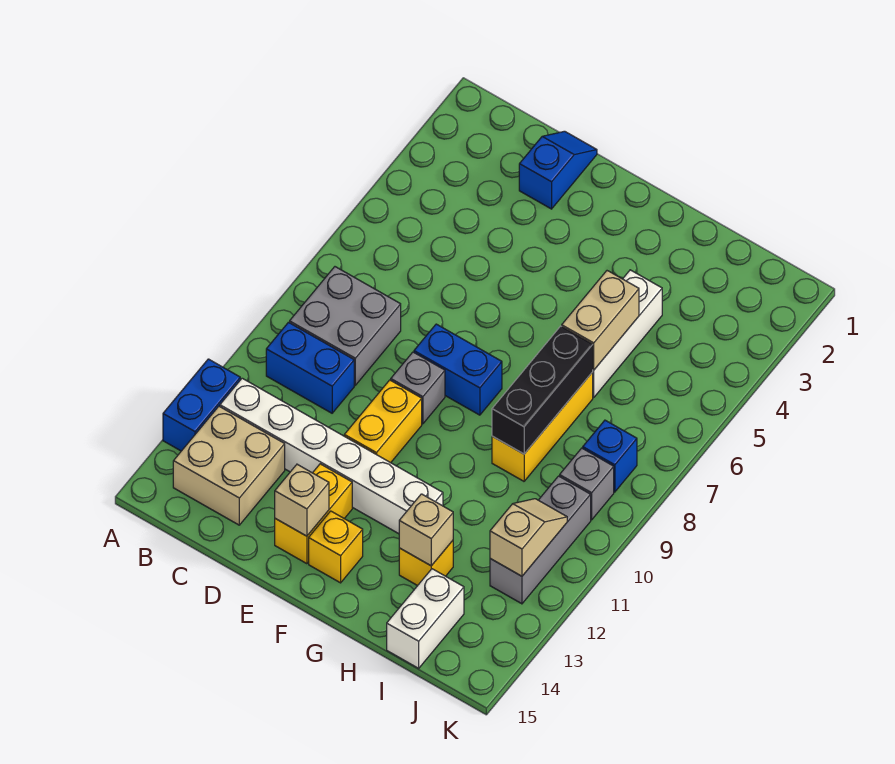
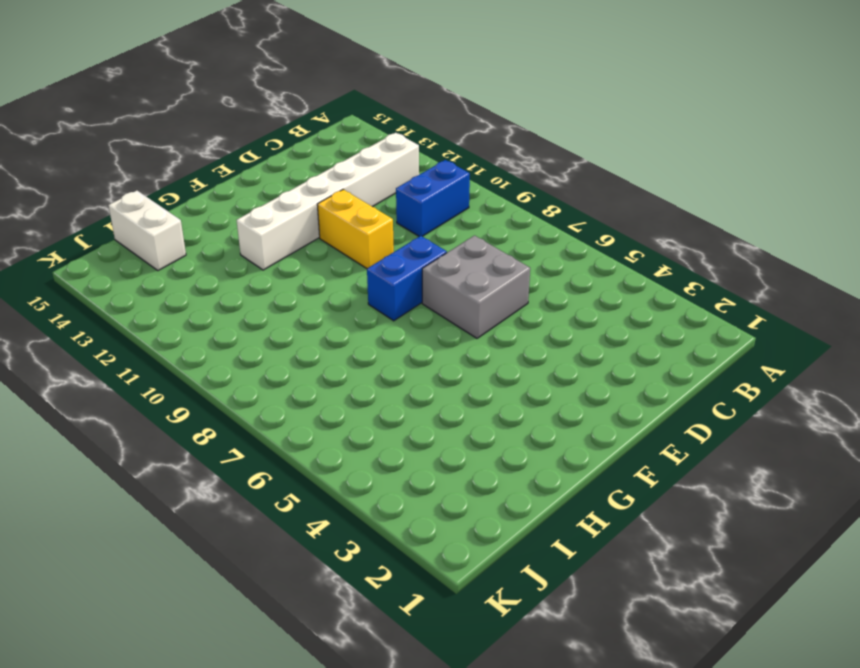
grey brick D6:E7 level 1 -> grey brick B8:C9 level 1
none -> blue brick A12:A13 level 1
none -> tan brick B13:C14 level 1
none -> blue slope D1:D2 level 1 top 2

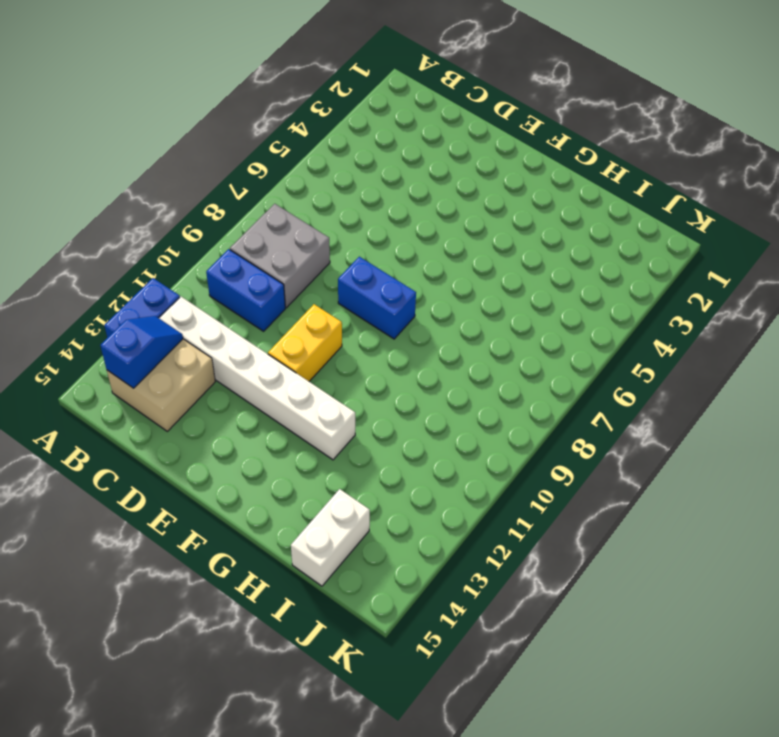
blue slope B13:B14 level 2 top 14 -> blue slope D1:D2 level 1 top 2
none -> grey brick E9 level 1
none -> yellow brick E13:E14 level 1
none -> yellow brick F14 level 1

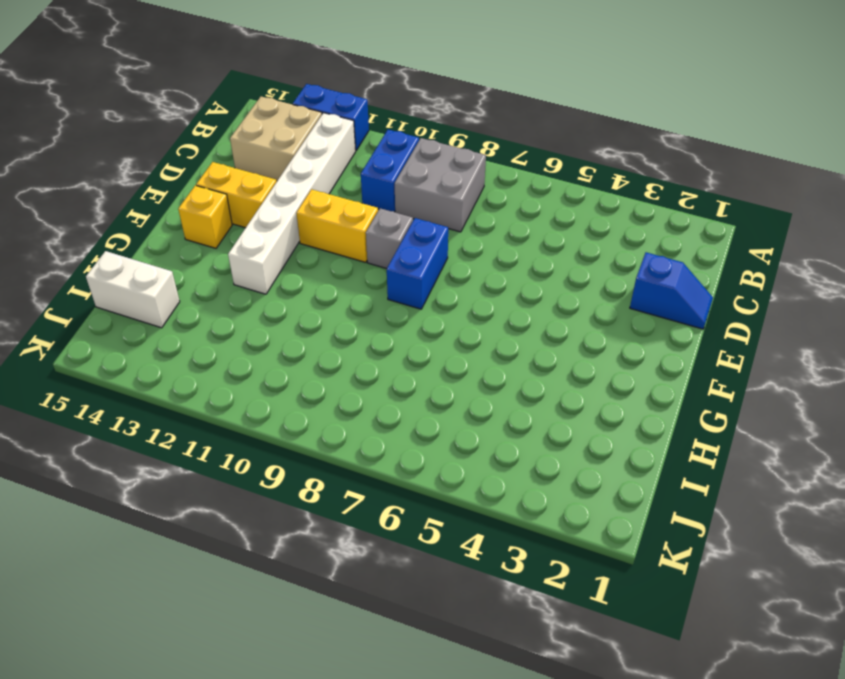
none -> white brick H4:H6 level 1
none -> yellow brick H7:H9 level 1
none -> yellow brick H13 level 1

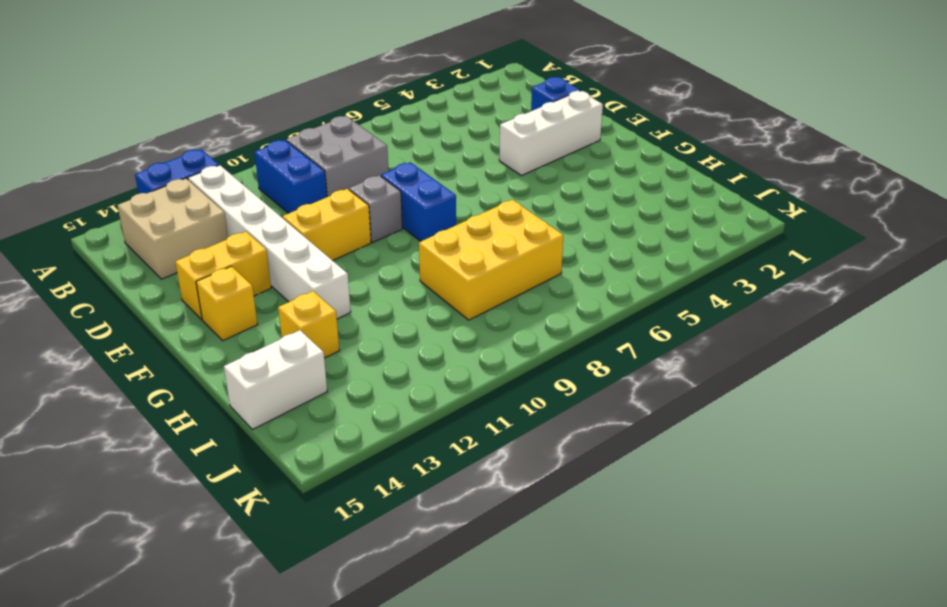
white brick E2:E4 level 1 -> white brick H4:H6 level 1
yellow brick H7:I9 level 1 -> yellow brick H7:H9 level 1
none -> blue brick J8 level 1
none -> grey brick J9 level 1
none -> grey brick J10:J12 level 1

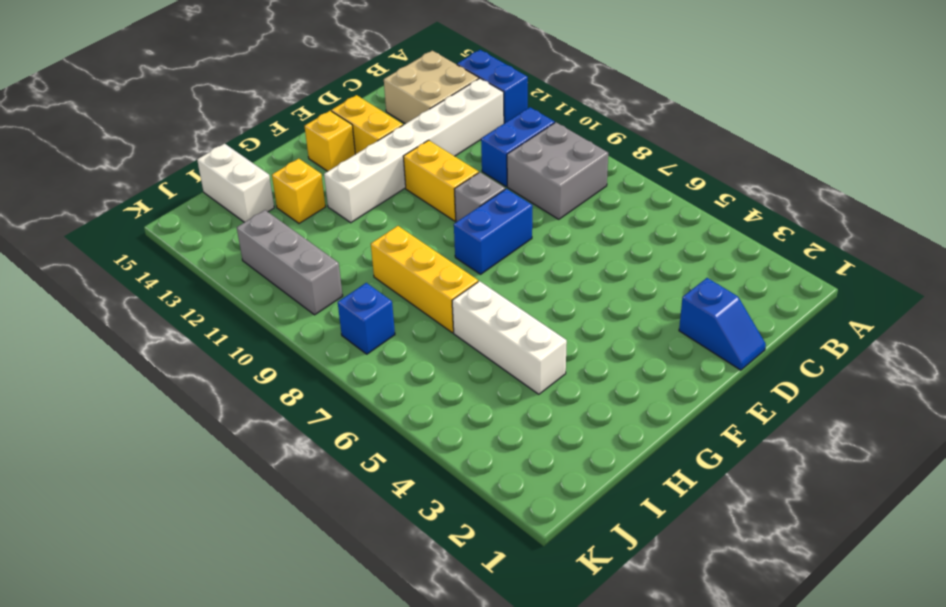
none -> grey brick J9 level 1
none -> tan brick E14 level 2
none -> tan brick H5:H6 level 2

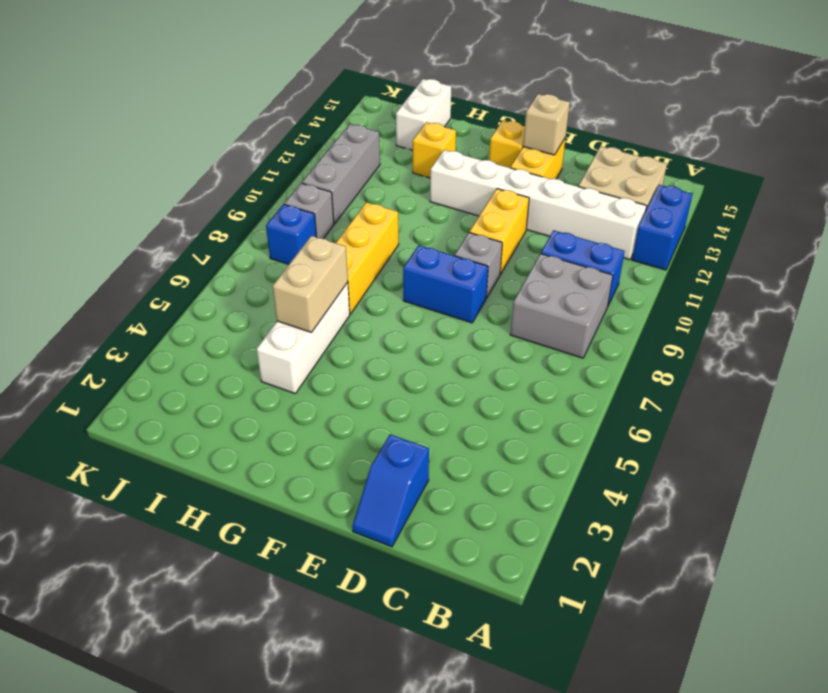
none -> black brick H7:H9 level 2
none -> tan brick H13 level 2
none -> tan slope J11:J12 level 2 top 12

